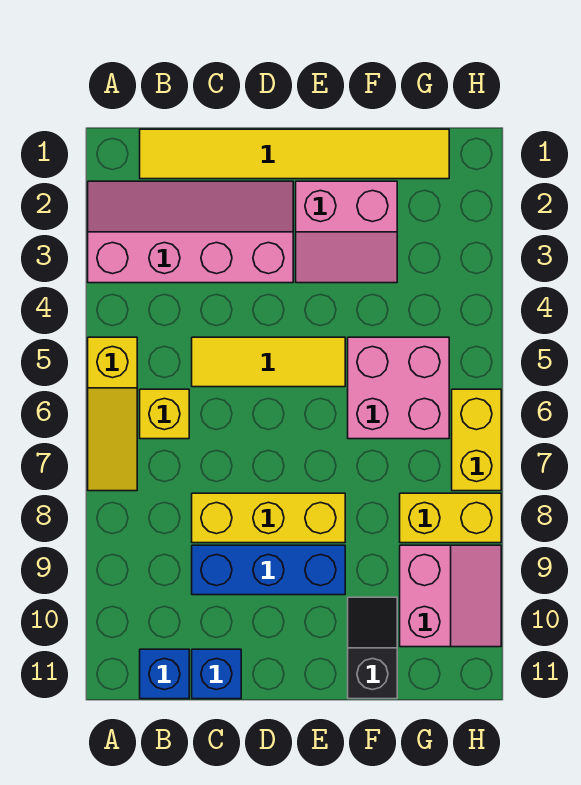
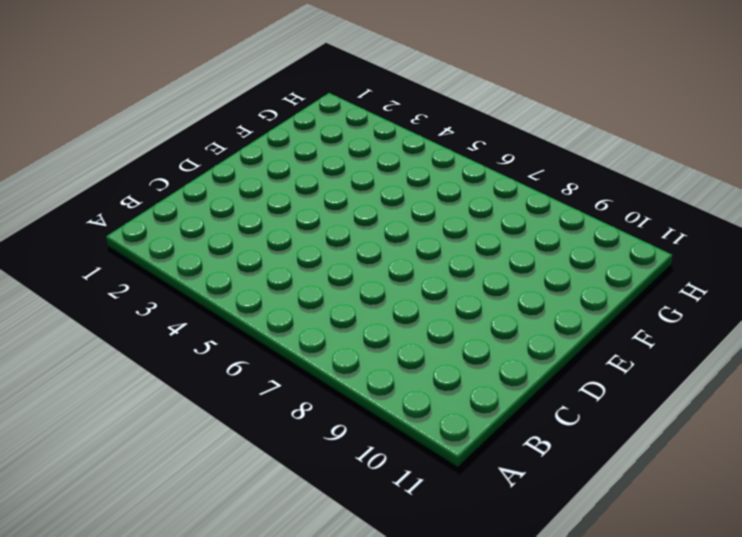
none -> pink slope A2:D3 level 1 top 3
none -> yellow slope A5:A7 level 1 top 5
none -> yellow tile B1:G1 level 1

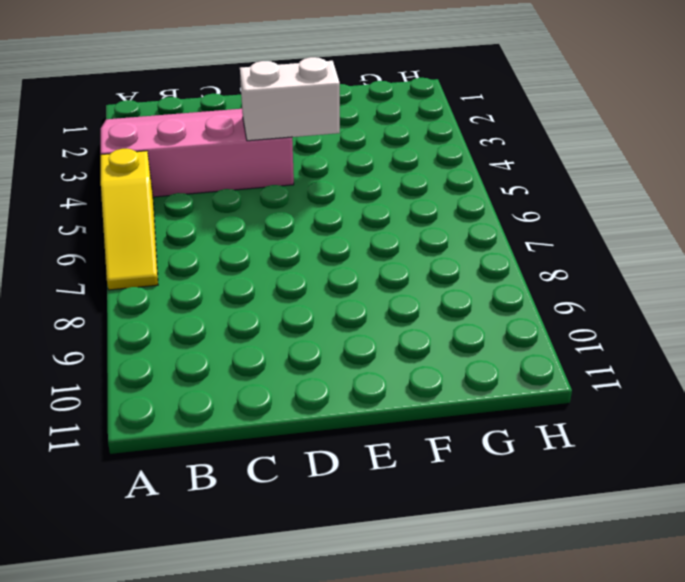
pink slope A2:D4 level 1 top 4 -> pink slope A2:D3 level 1 top 3
white brick D4:E4 level 2 -> none
none -> yellow tile B1:G1 level 1
none -> yellow brick B6 level 1
none -> blue brick B11 level 1

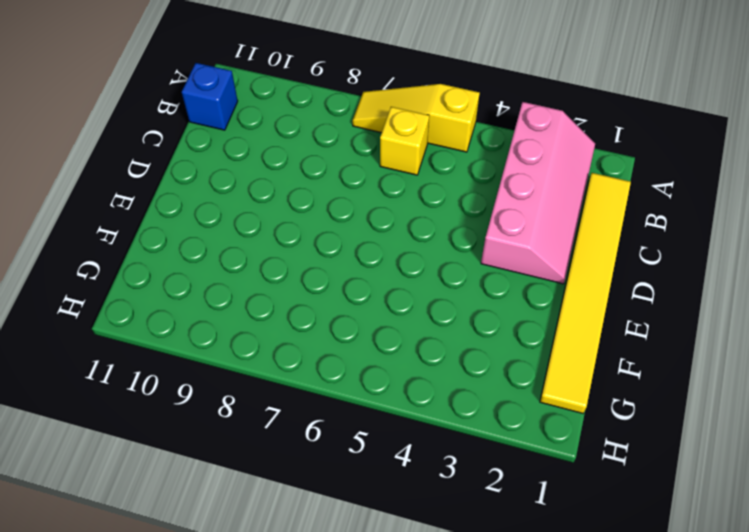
none -> yellow tile C5:E5 level 1
none -> yellow brick C8:E8 level 1
none -> blue brick C9:E9 level 1

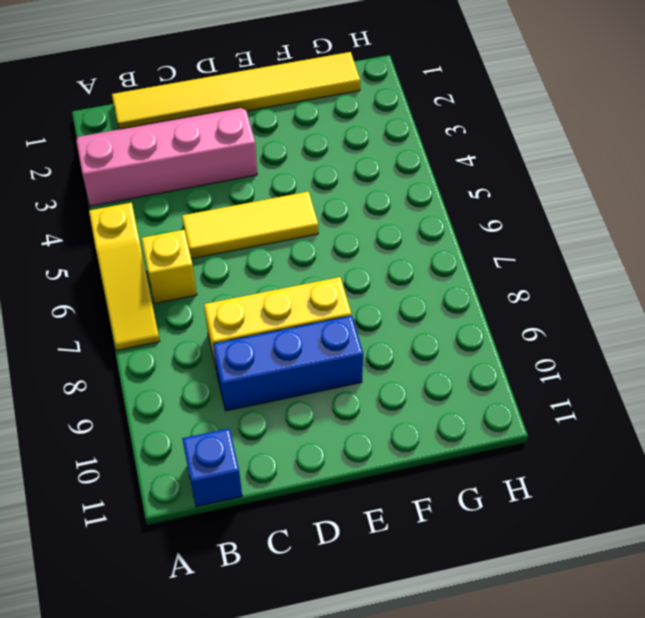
none -> blue brick C11 level 1
none -> pink slope E2:F3 level 1 top 2
none -> pink brick F5:G6 level 1

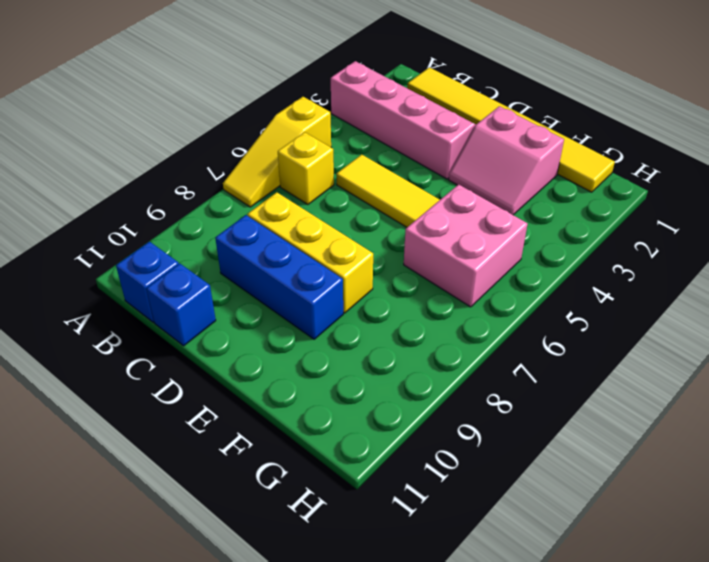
none -> black slope F10:F11 level 1 top 11
none -> yellow brick G8:H8 level 1
none -> pink slope G9:H10 level 1 top G

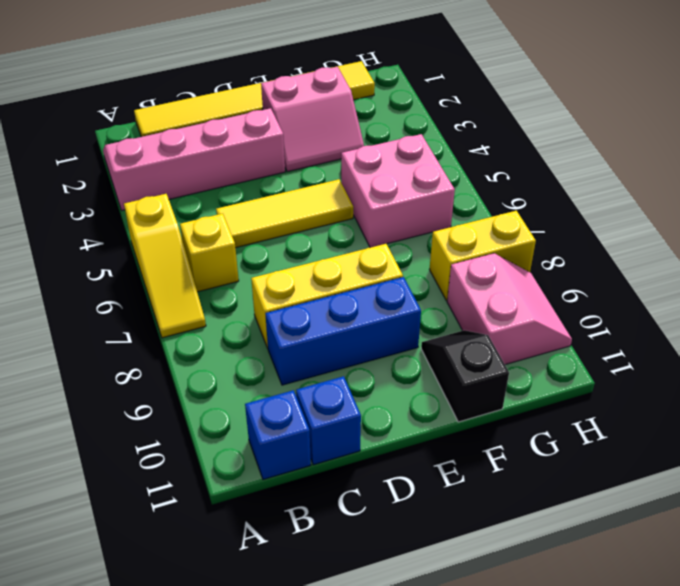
none -> yellow brick H6:H7 level 1

